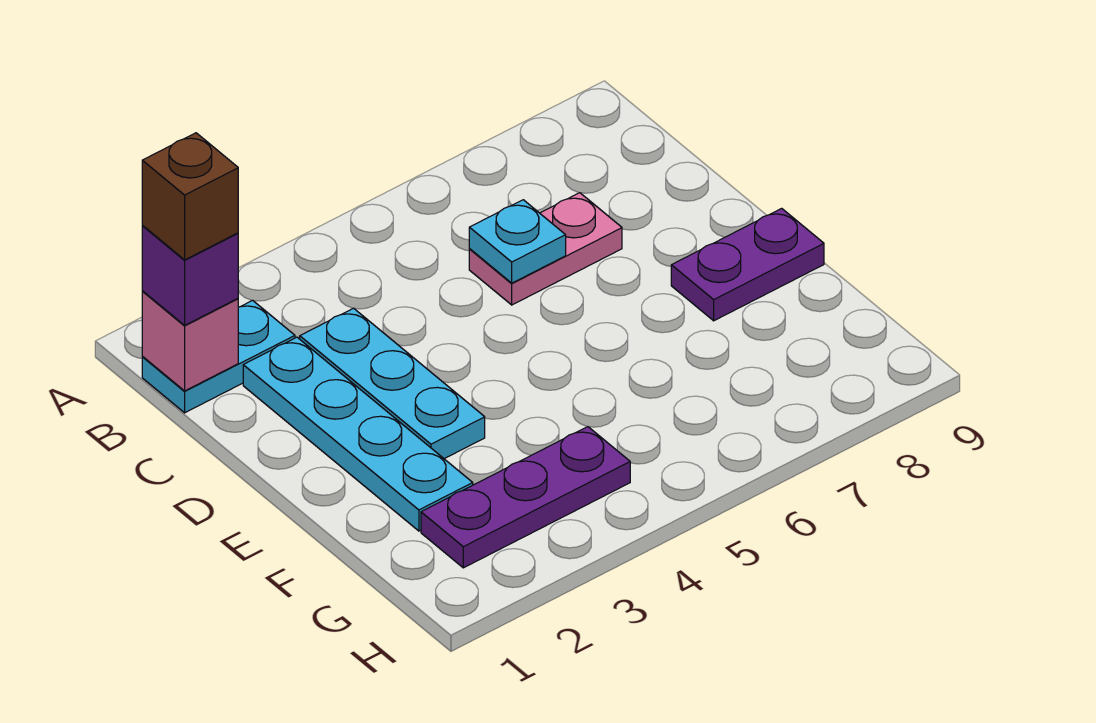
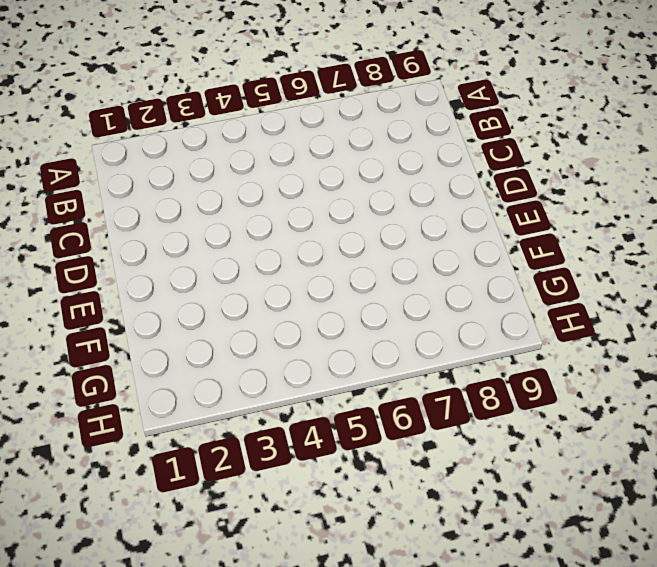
none -> cyan plate B1:B2 level 1
none -> cyan plate C2:F2 level 1

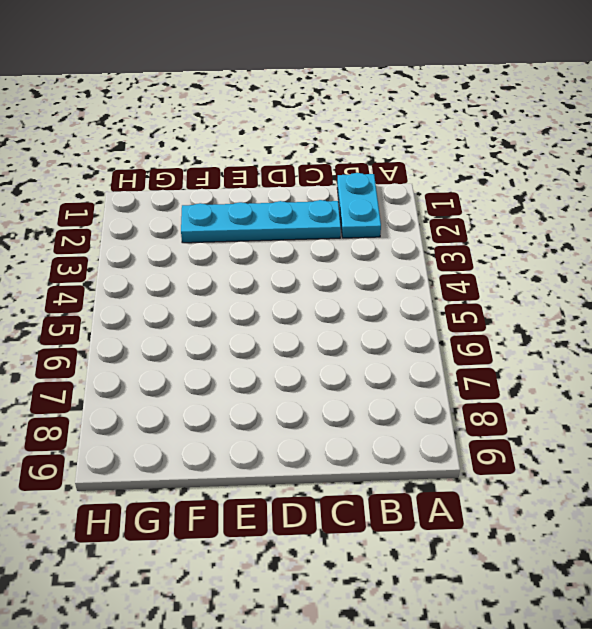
none -> cyan plate C3:E3 level 1
none -> pink plate C6:C7 level 1

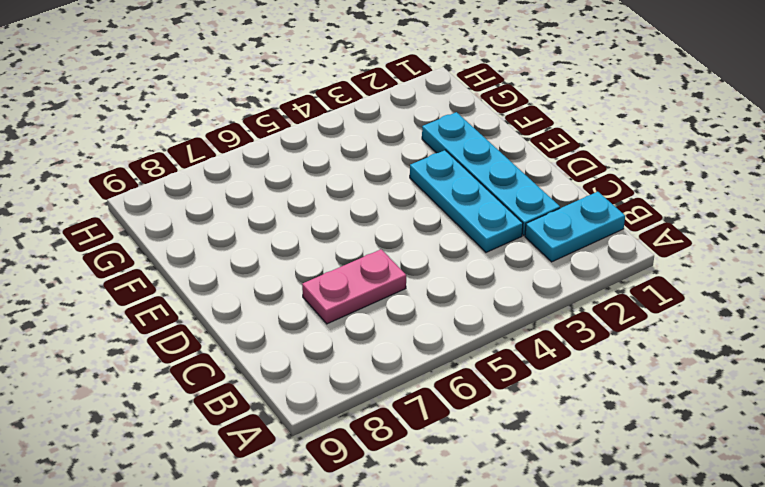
none -> purple plate E8:E9 level 1
none -> purple plate G2:G4 level 1

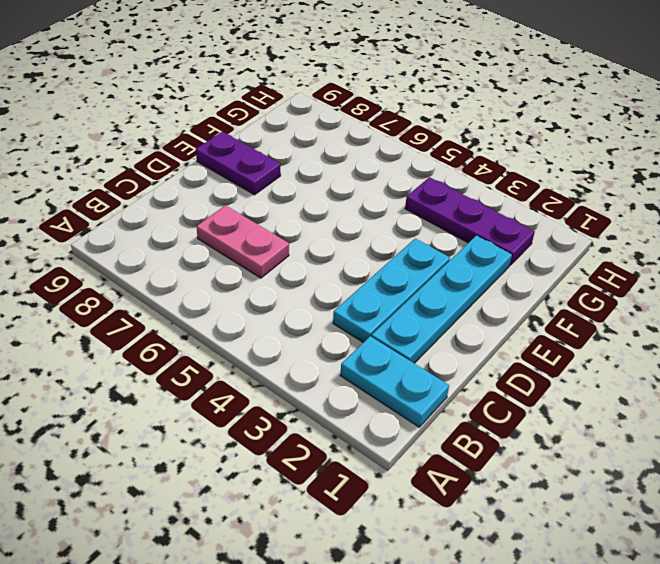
none -> pink brick B1 level 2
none -> cyan plate C6 level 2

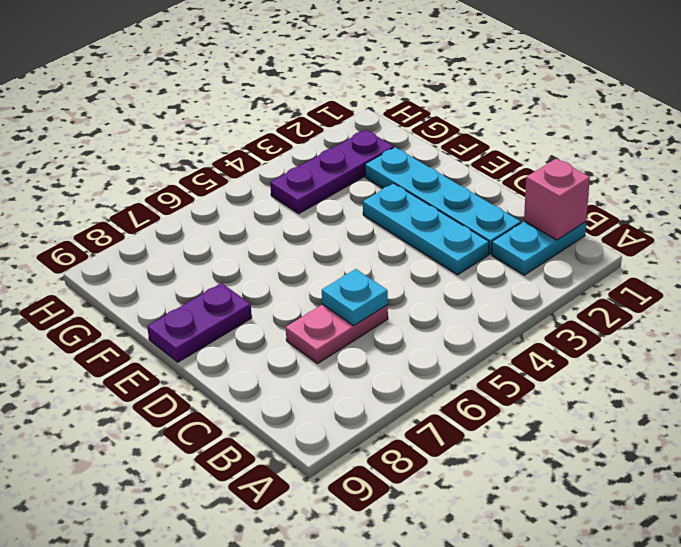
none -> purple brick B1 level 3
none -> brown brick B1 level 4

